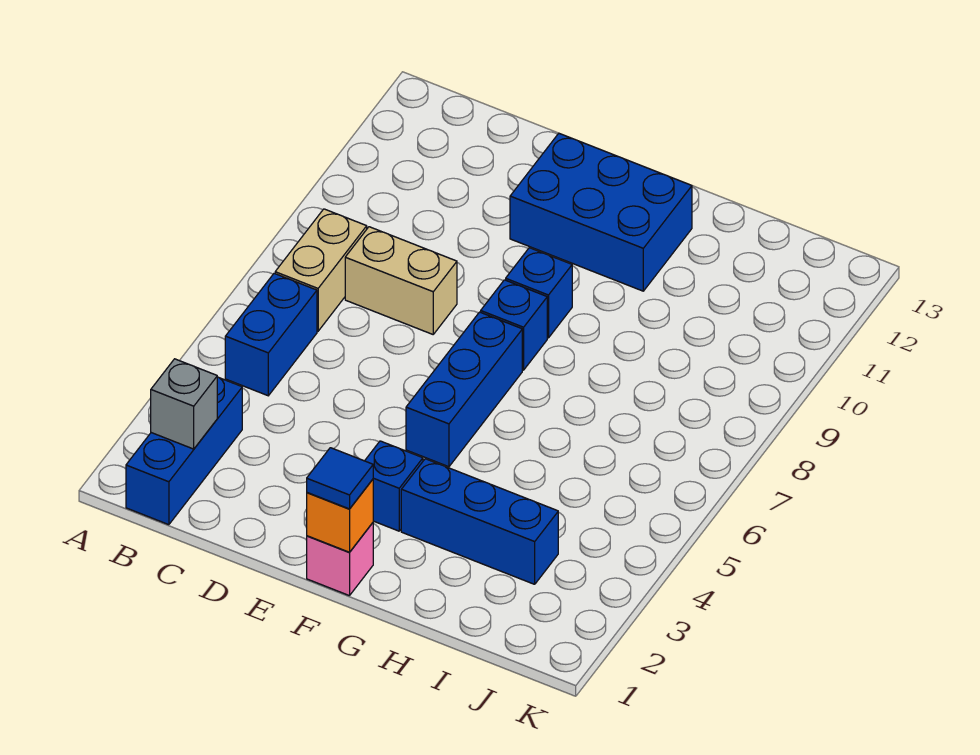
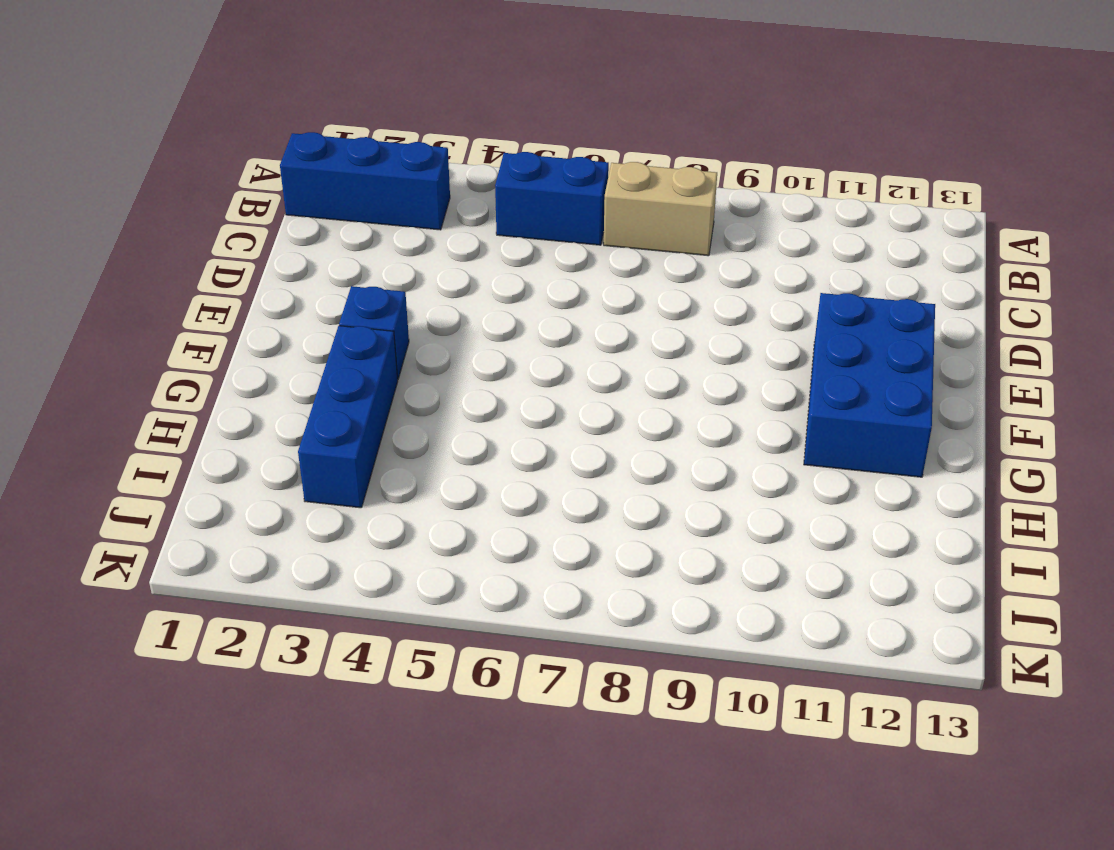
none -> tan brick C8:D8 level 1
none -> pink brick F1 level 1
none -> blue brick F5:F7 level 1

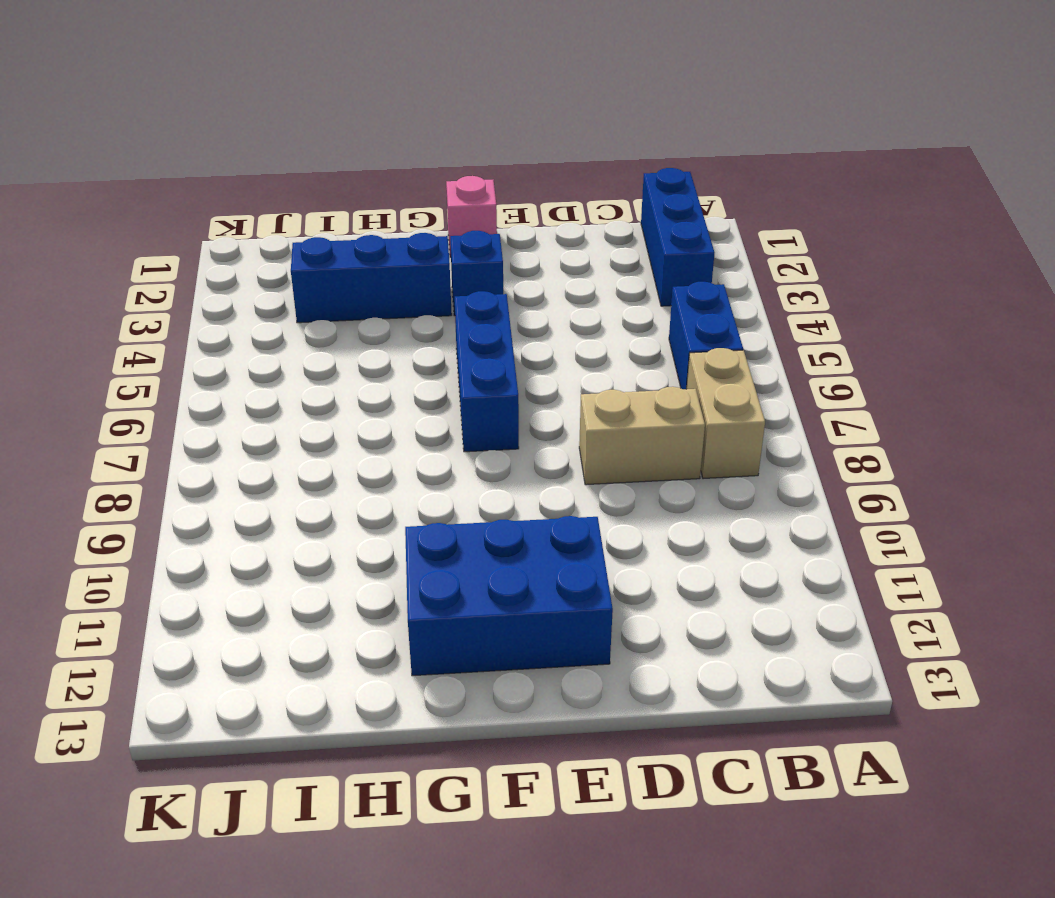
none -> blue brick F8 level 1
none -> blue brick F9 level 1
none -> grey brick B2 level 2

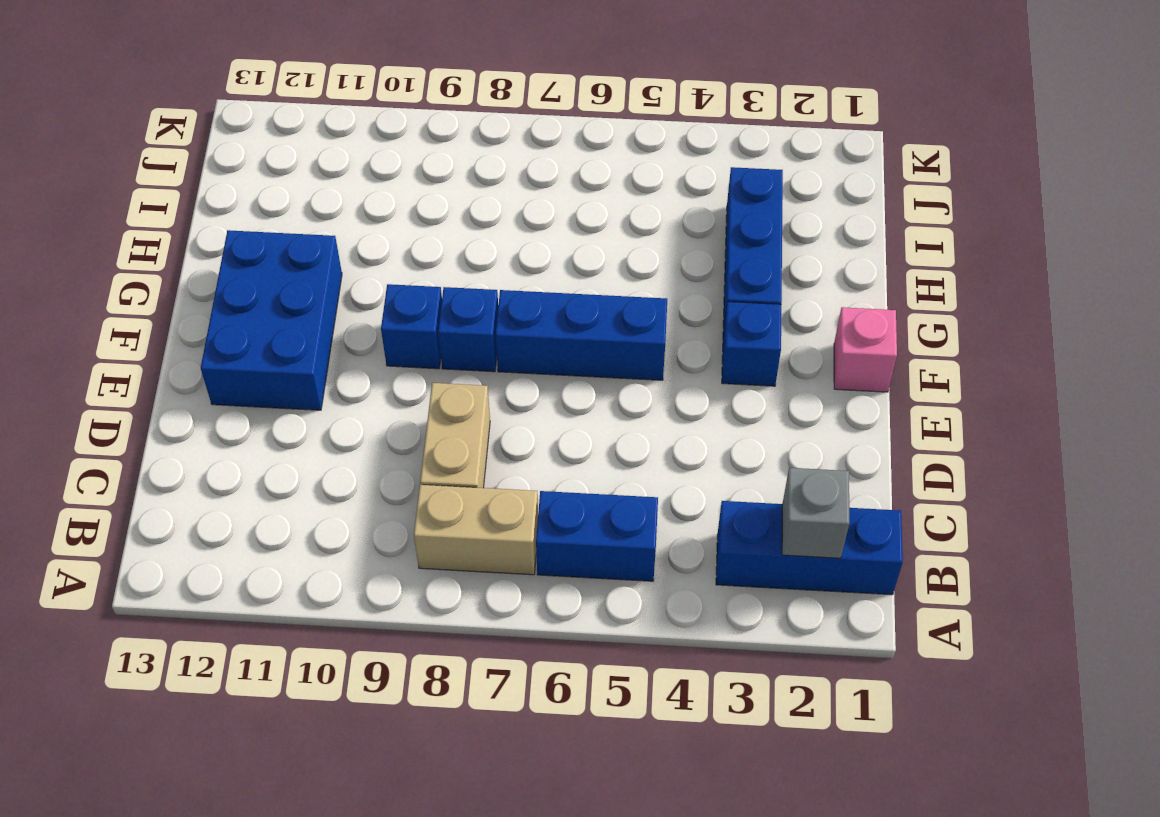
none -> orange brick F1 level 2
none -> blue tile F1 level 3

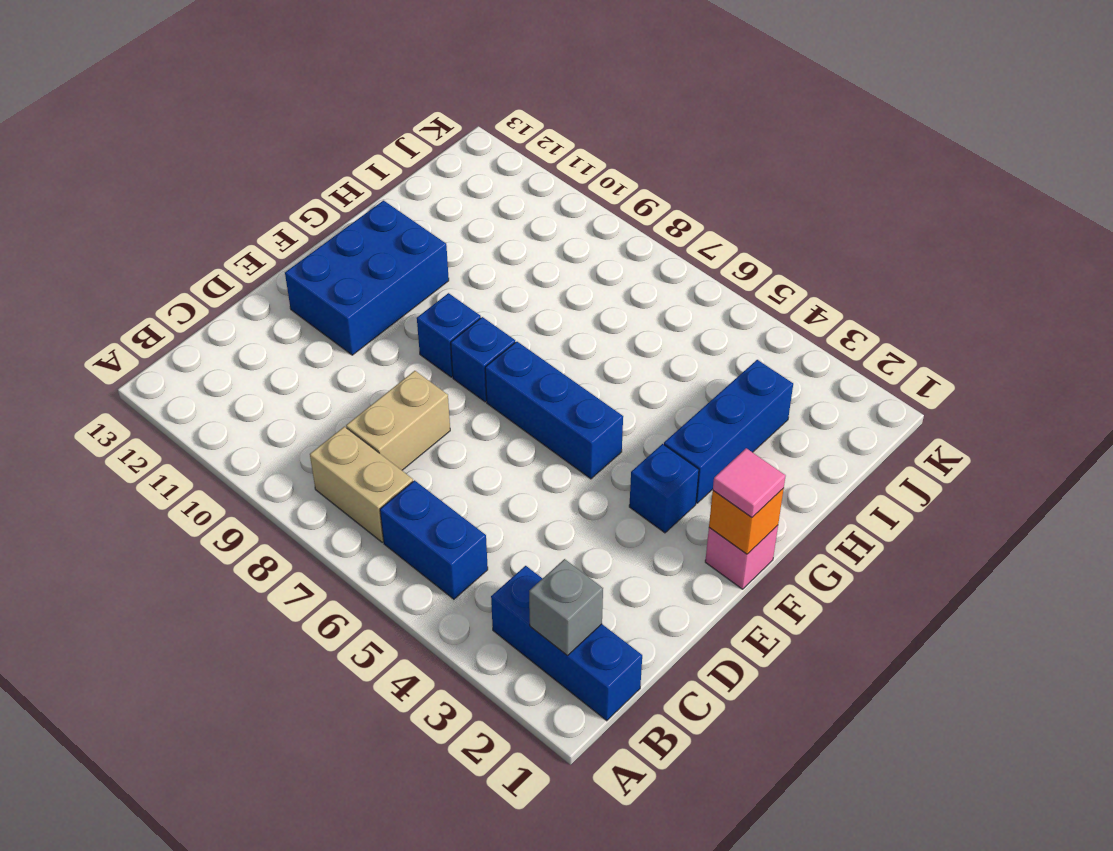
pink tile F1 level 3 -> blue tile F1 level 3

